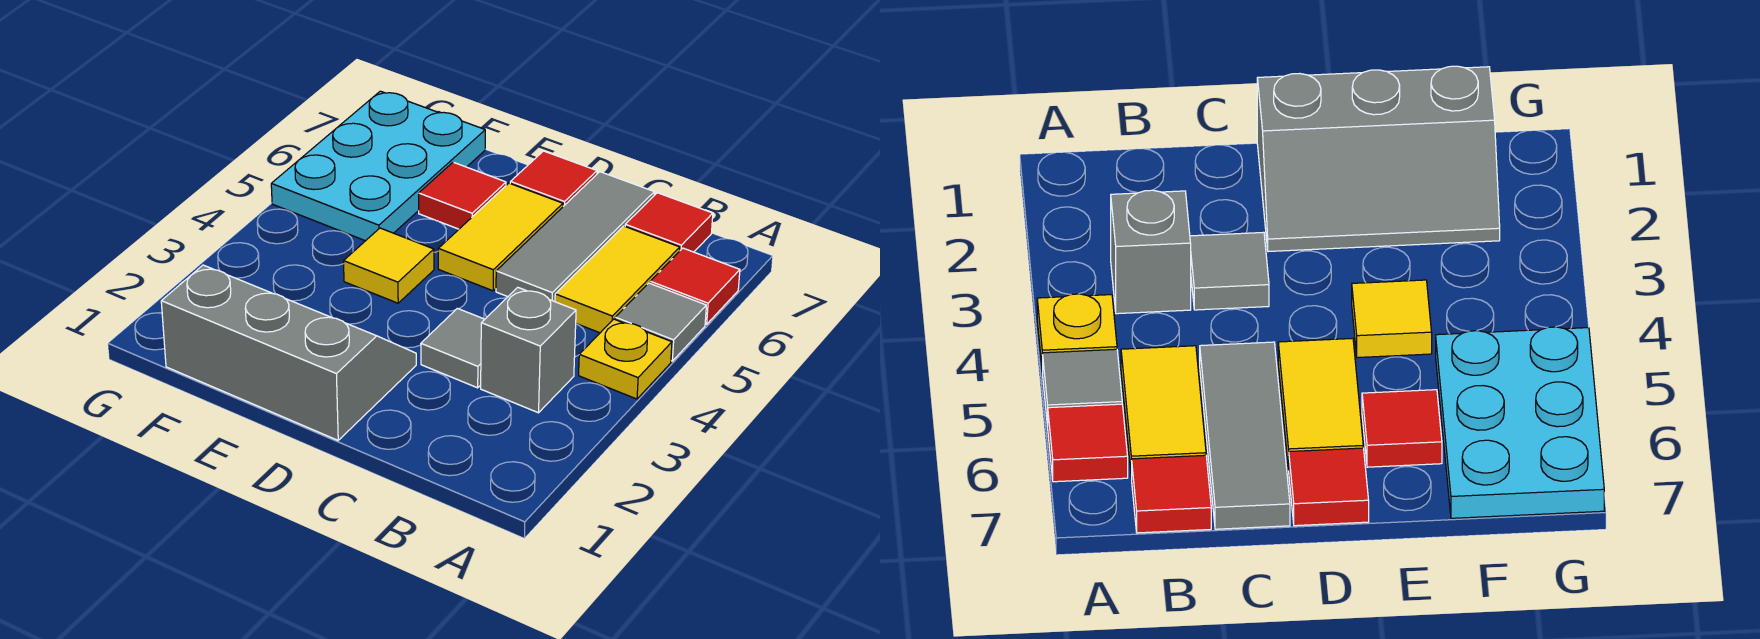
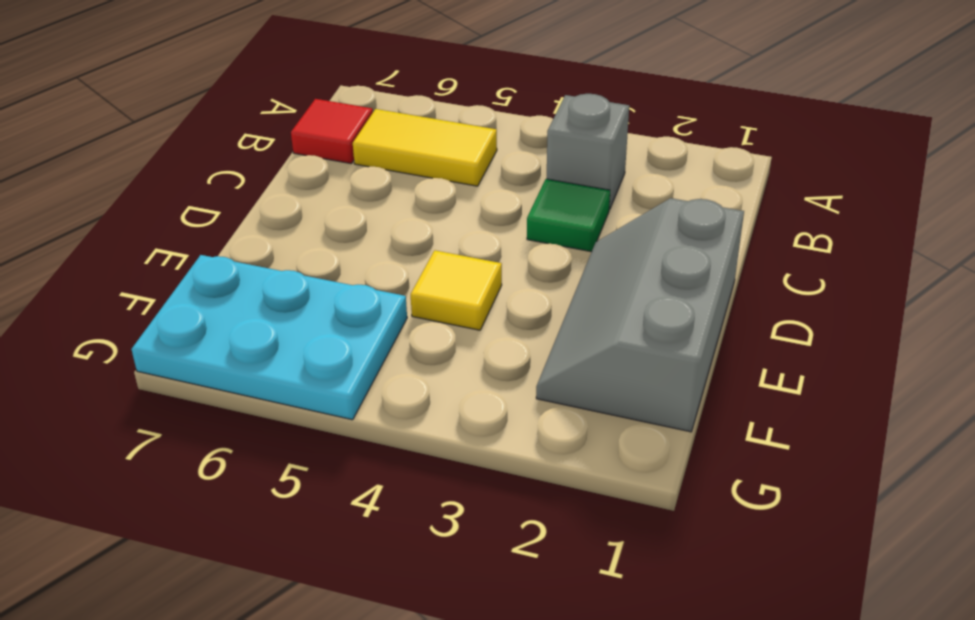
green tile C3 level 1 -> grey tile C3 level 1
none -> yellow plate A4 level 1
none -> grey tile A5 level 1
none -> red tile A6 level 1

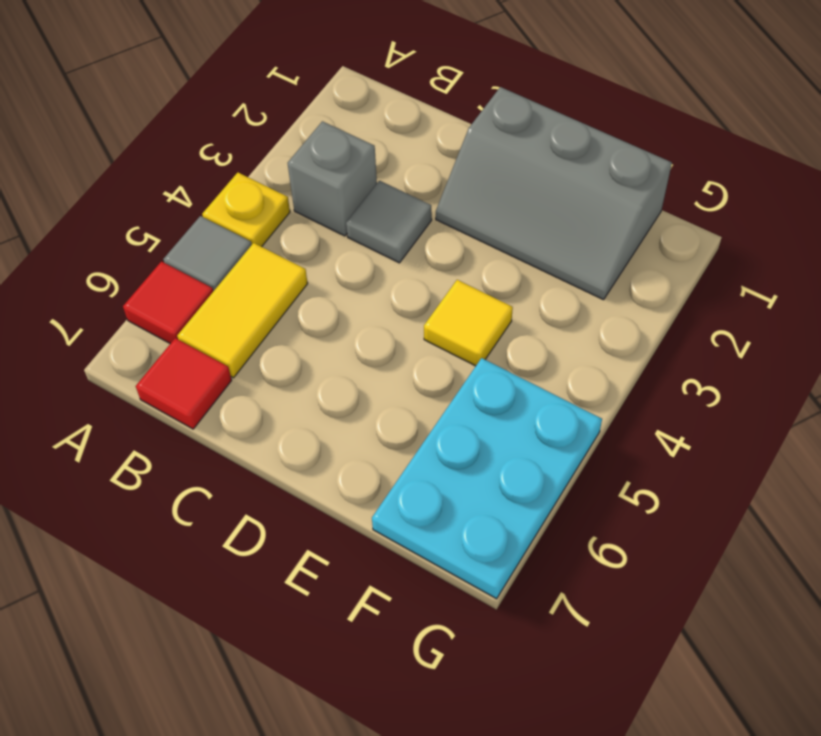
none -> grey tile C5:C7 level 1
none -> yellow tile D5:D6 level 1
none -> red tile D7 level 1

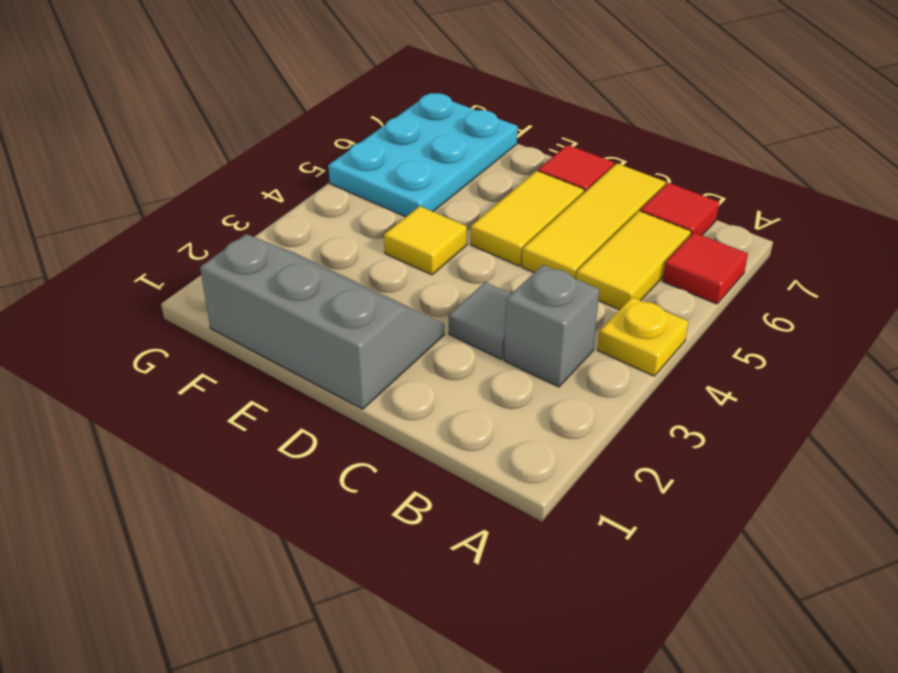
yellow tile C5:C7 level 1 -> grey tile C5:C7 level 1
none -> grey tile A5 level 1
none -> red tile E6 level 1

